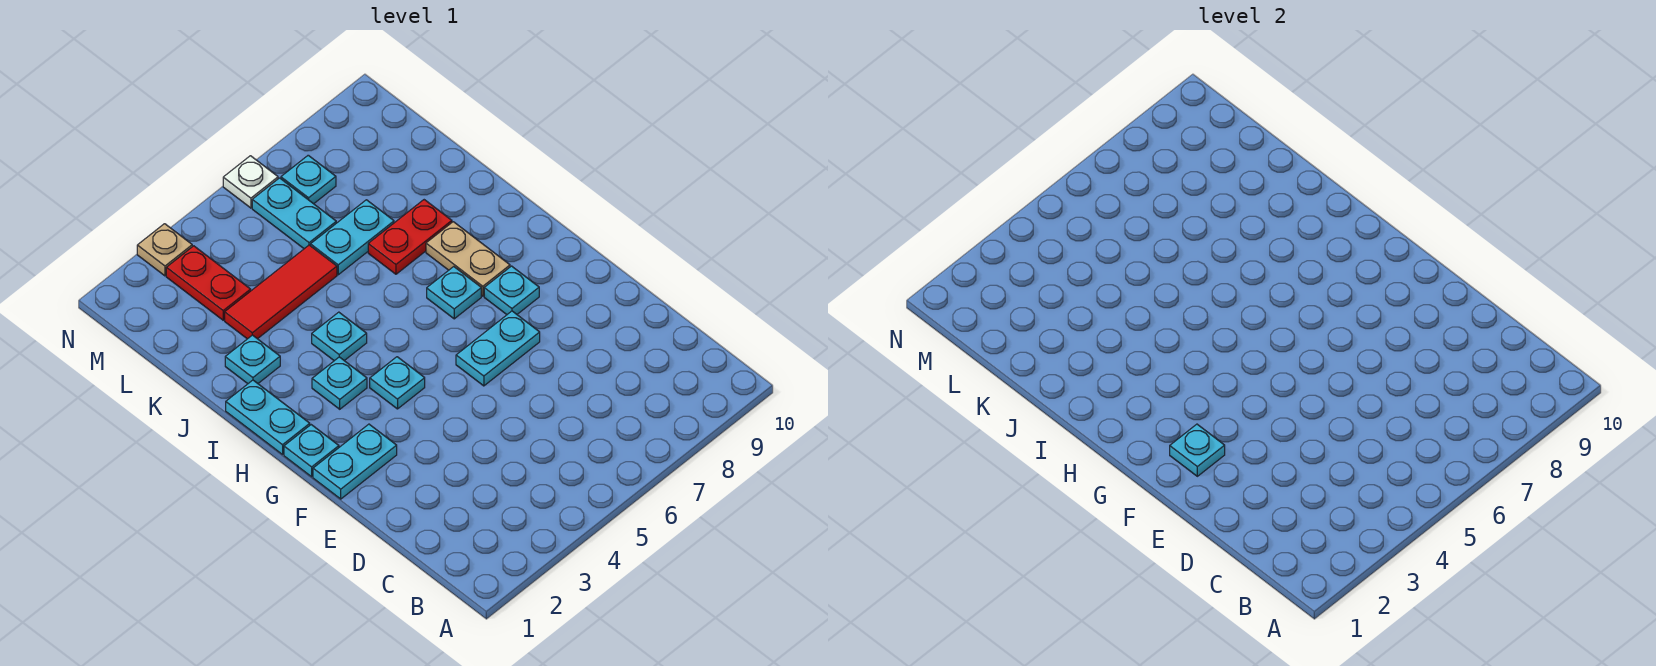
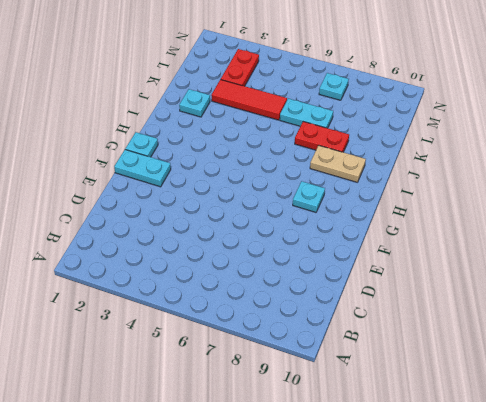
tan plate I8:I9 level 1 -> tan plate H8:I8 level 1
none -> cyan plate F6:F7 level 1
none -> cyan plate G4 level 1
none -> cyan plate H1:I1 level 1

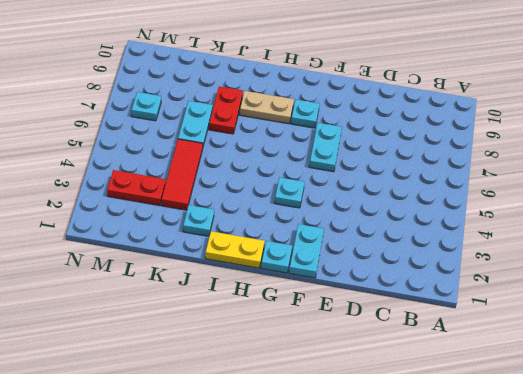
yellow plate H1:I1 level 1 -> cyan plate H1:I1 level 1
none -> cyan plate H3 level 1
none -> cyan plate H7 level 1
none -> cyan plate I4 level 1

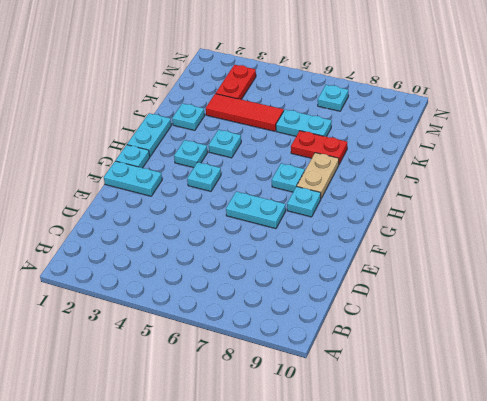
none -> cyan plate L6:M6 level 1
none -> tan plate N3 level 1
none -> white plate N6 level 1

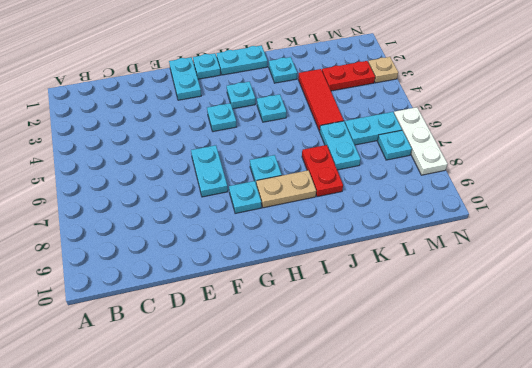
white plate N6:N8 level 1 -> white plate N6 level 1
none -> cyan plate F2 level 2

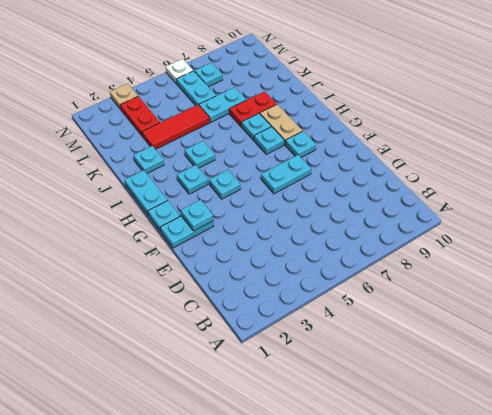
cyan plate I7 level 1 -> none

